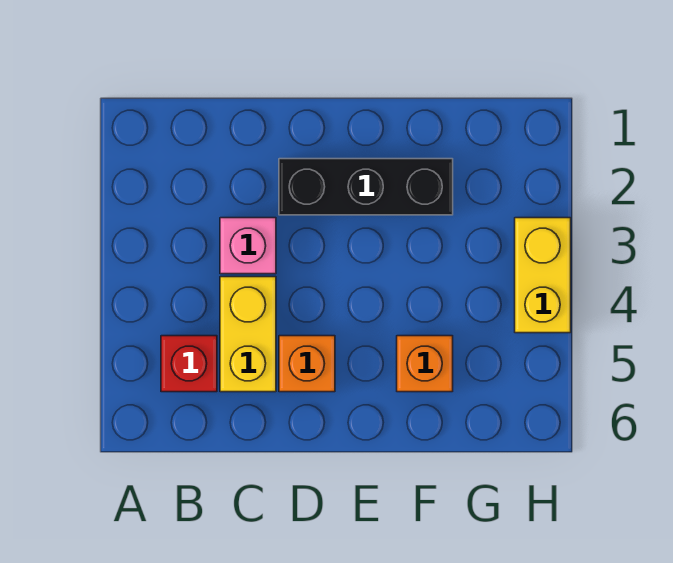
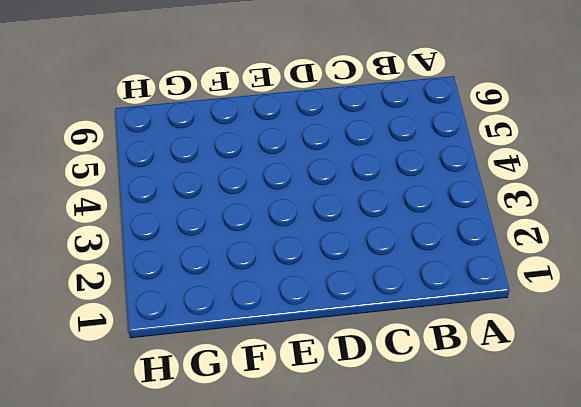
none -> red brick B5 level 1
none -> pink brick C3 level 1

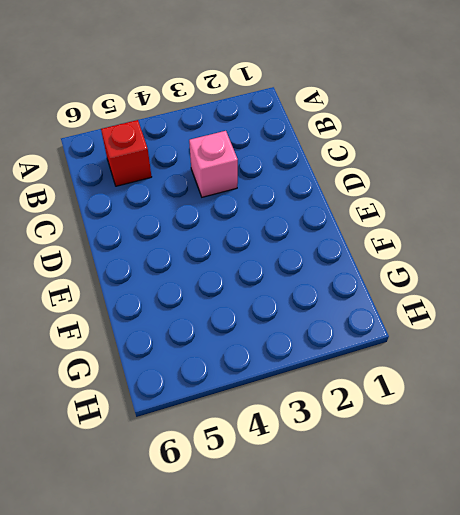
none -> yellow brick C4:C5 level 1
none -> black brick D2:F2 level 1

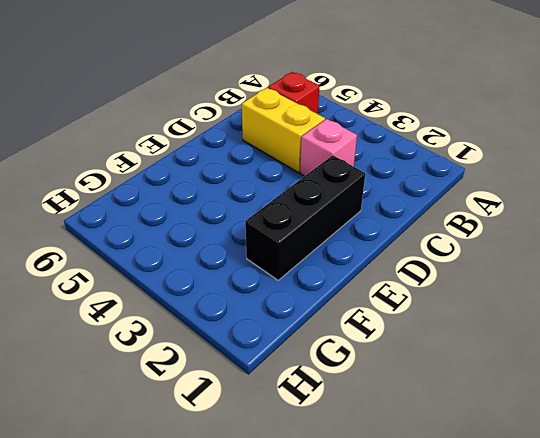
none -> orange brick D5 level 1
none -> orange brick F5 level 1

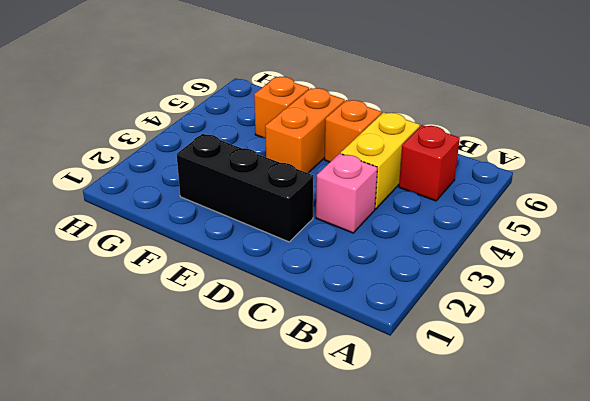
orange brick E4:E5 level 1 -> none
none -> yellow brick H3:H4 level 1

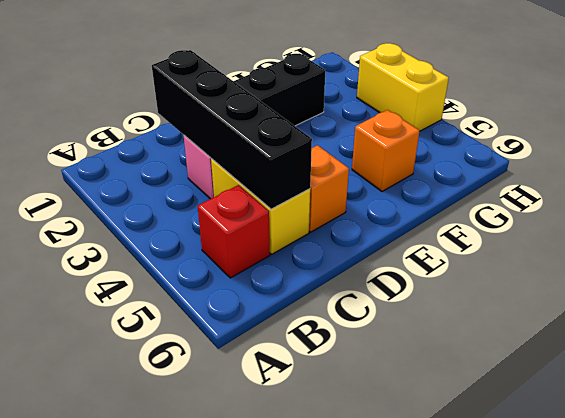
black brick C2:C5 level 2 -> none

